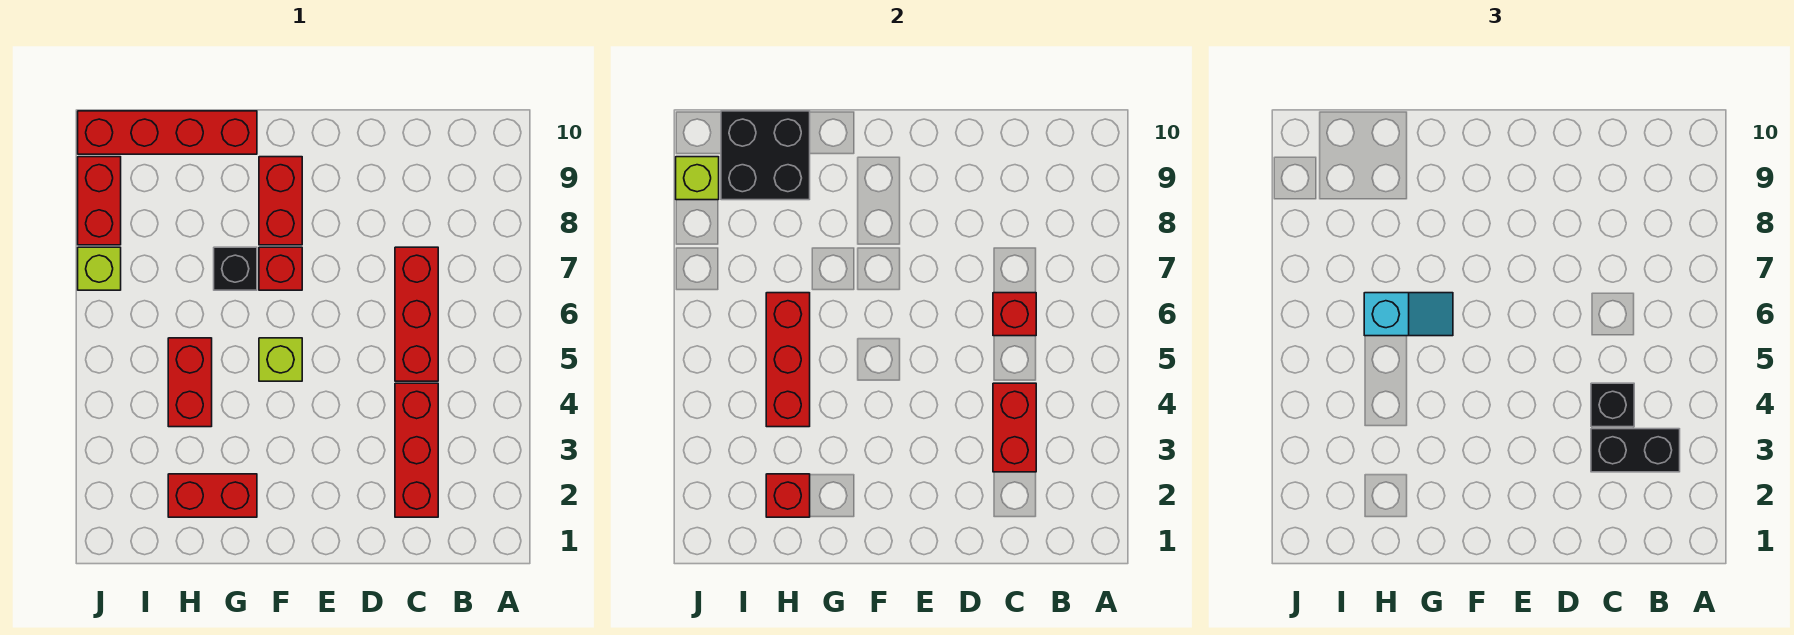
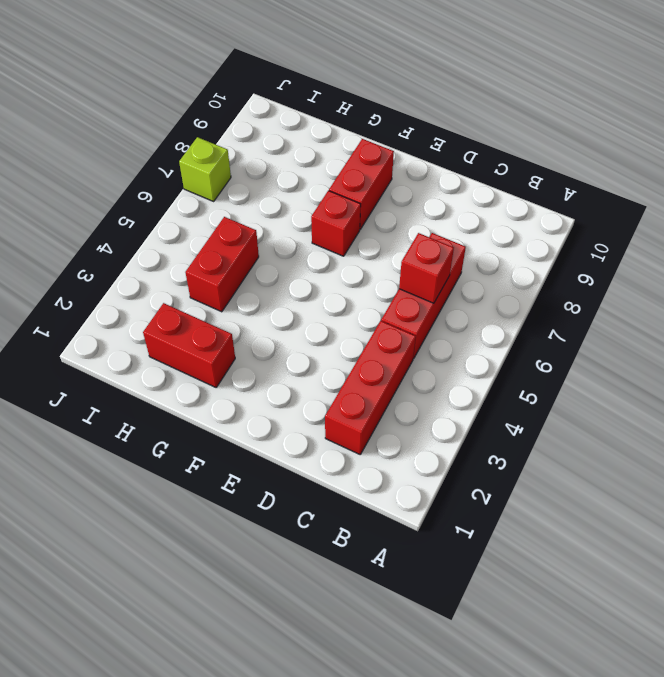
none -> lime brick F5 level 1
none -> black brick G7 level 1
none -> red brick G10:J10 level 1

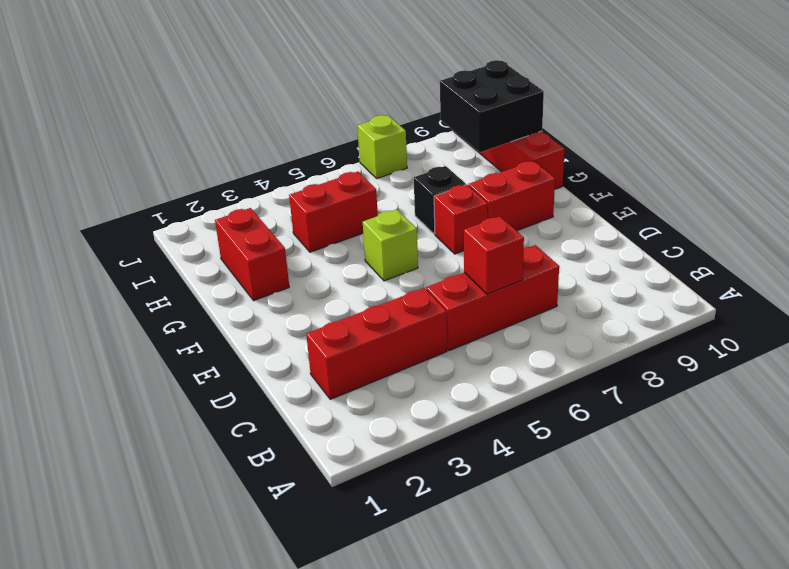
none -> red brick J8:J9 level 1
none -> red brick C3:C4 level 2
none -> red brick H2 level 2

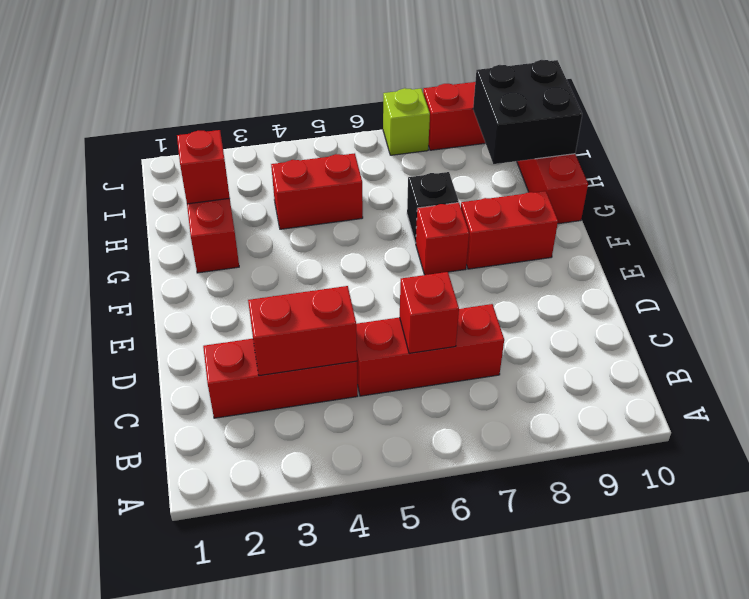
none -> lime brick F5 level 1
none -> red brick H4:H6 level 2
none -> lime brick J9 level 2

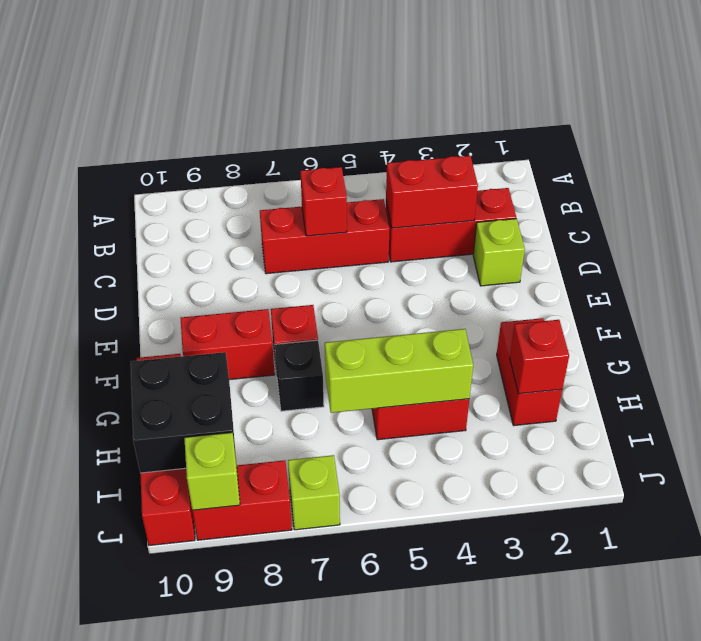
lime brick D2 level 1 -> lime brick F5 level 1
lime brick H4:H6 level 2 -> red brick H4:H6 level 2
none -> black brick B3:C3 level 3
none -> black brick C4 level 3
none -> cyan slope G6:H6 level 3 top H

